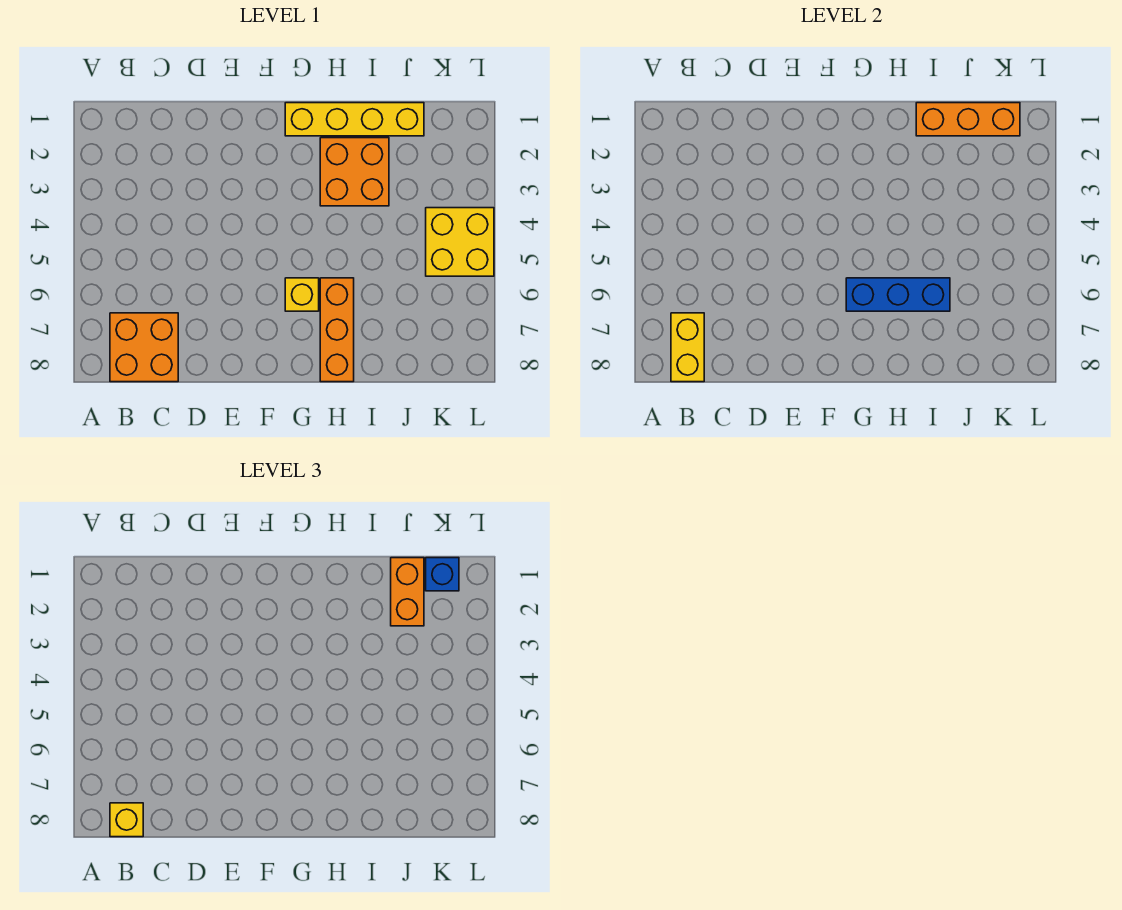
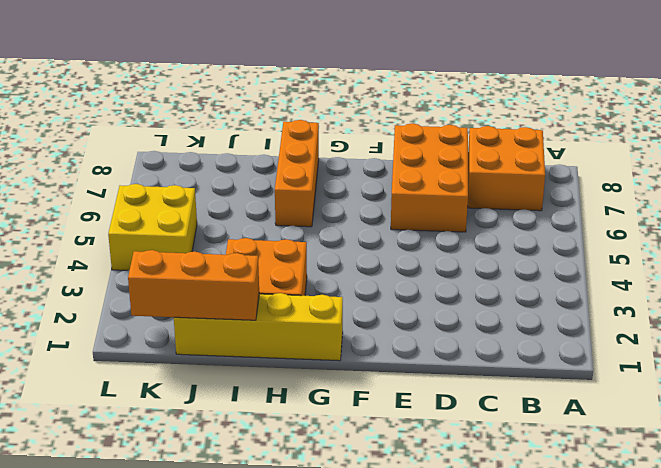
orange brick D6:E8 level 1 -> none
none -> yellow brick G6 level 1
none -> yellow brick B7:B8 level 2
none -> blue brick G6:I6 level 2

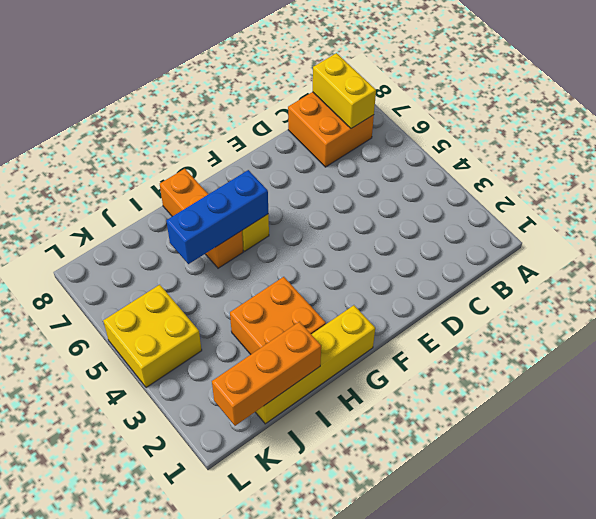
none -> yellow brick B8 level 3
none -> orange brick J1:J2 level 3
none -> blue brick K1 level 3

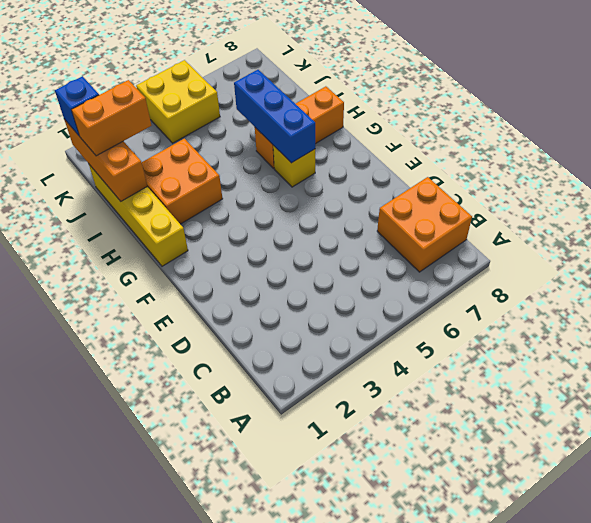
none -> yellow brick B7:B8 level 2
none -> yellow brick B8 level 3

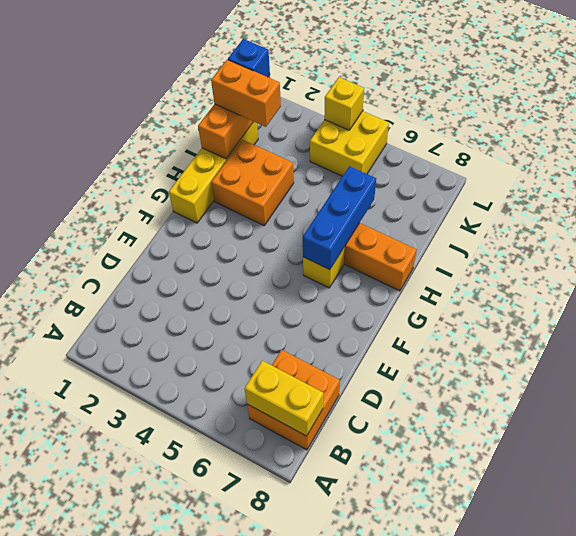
yellow brick L4 level 2 -> yellow brick B8 level 3

